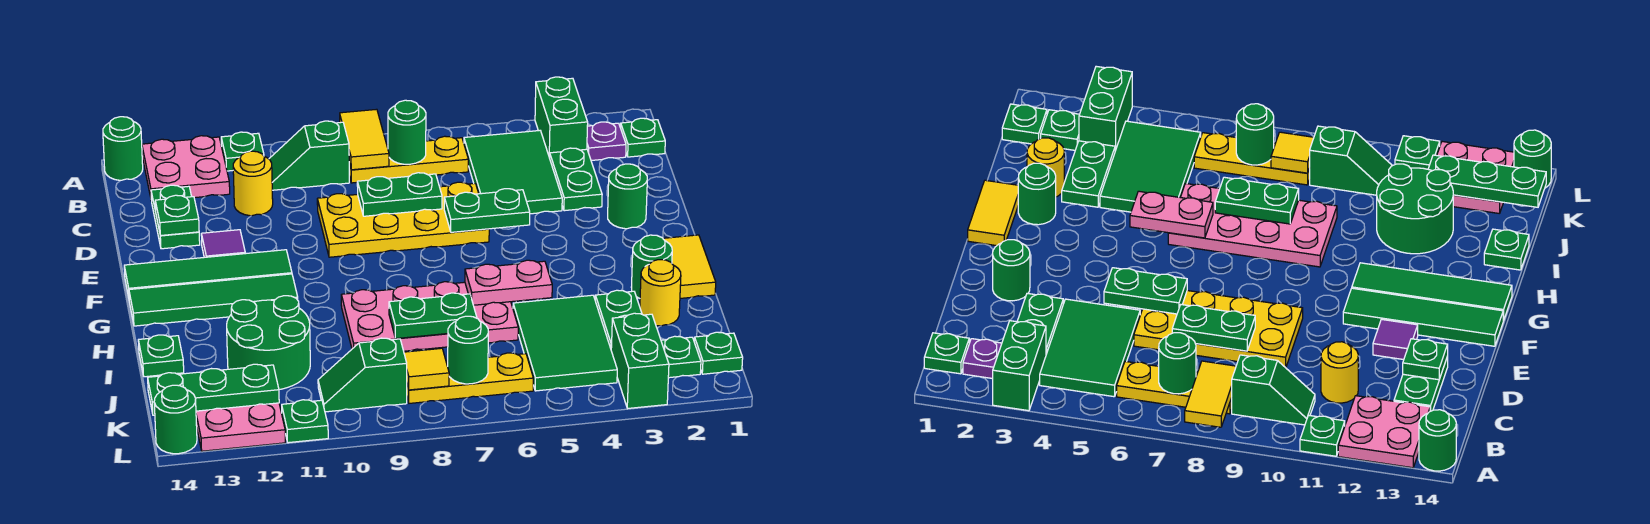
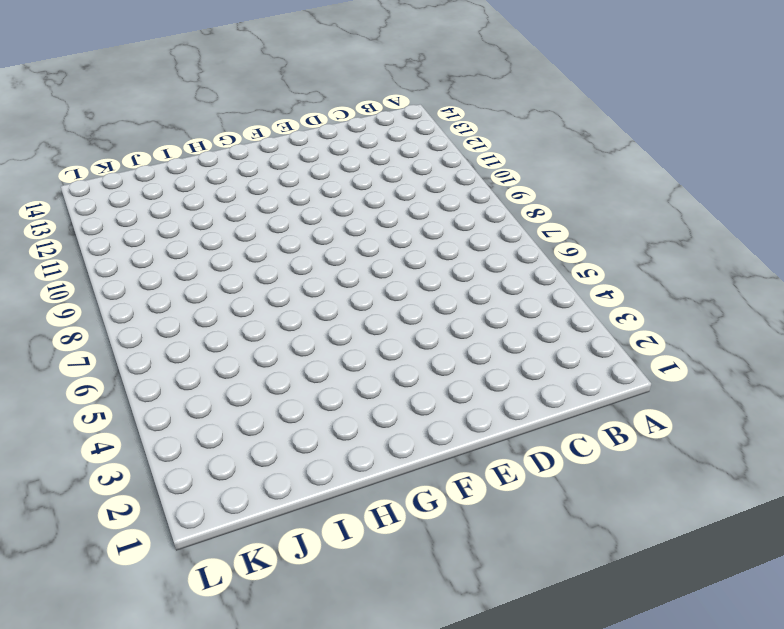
none -> green brick A3:B3 level 1
none -> green plate A11 level 1
none -> pink plate A12:B13 level 1
none -> green round brick A14 level 1

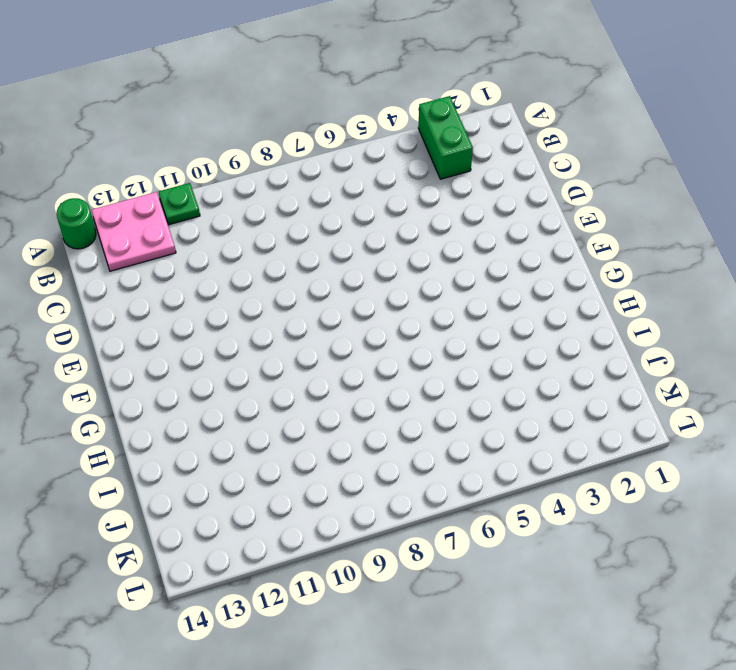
none -> green plate B1 level 1
none -> purple plate B2 level 1
none -> green tile B4:D5 level 1
none -> yellow plate B6:B8 level 1

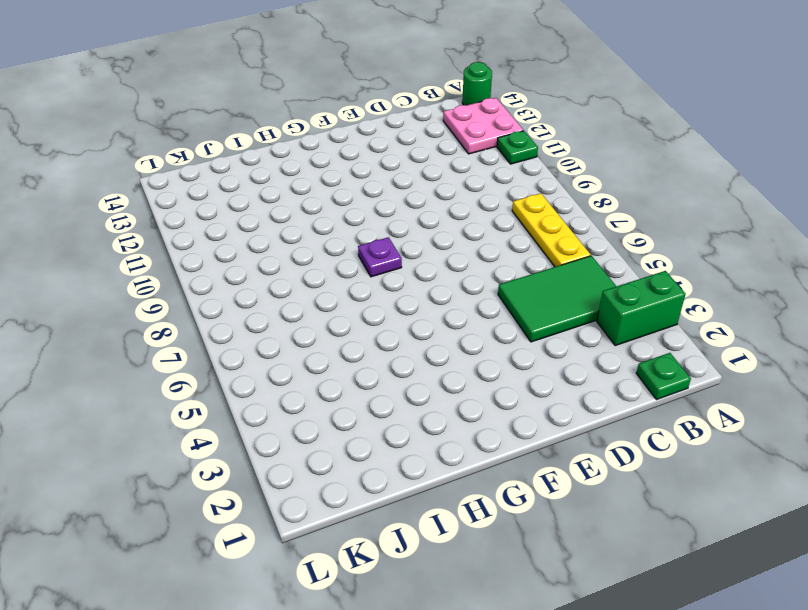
purple plate G8 level 1 -> purple plate B2 level 1
none -> green slope B9:B10 level 1 top 9
none -> green plate C3:D3 level 1
none -> yellow round brick C11 level 1
none -> green plate C13:D13 level 1

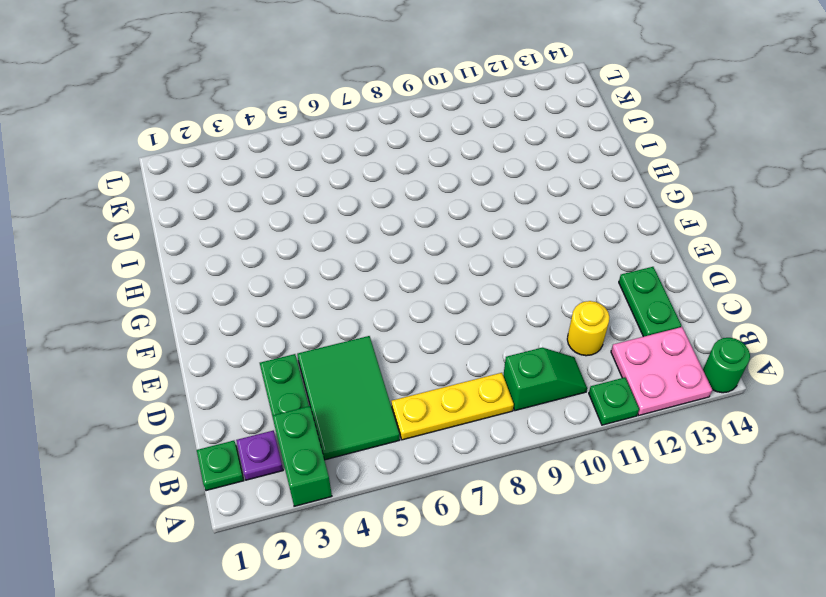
none -> yellow plate D6:E9 level 1
none -> green round brick E2 level 1
none -> purple tile E12 level 1
none -> green tile F11:F14 level 1

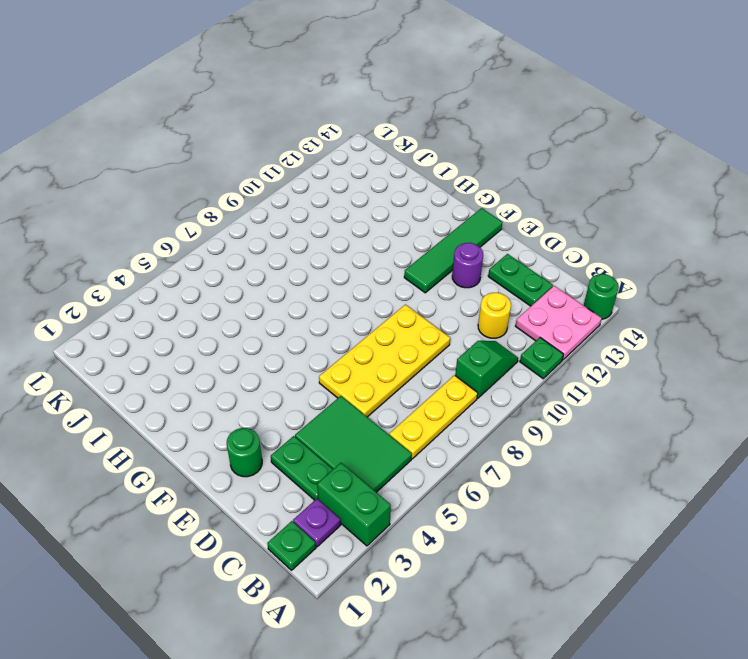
purple round brick E12 level 1 -> purple tile E12 level 1
none -> yellow tile G1:H1 level 1
none -> green tile G11:G14 level 1
none -> green round brick H2 level 1
none -> pink plate H6:I9 level 1

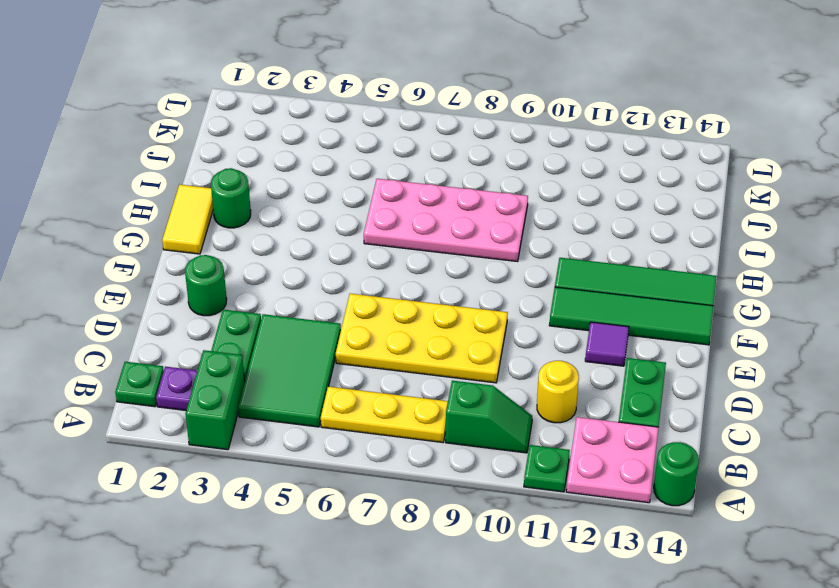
none -> yellow round brick I2 level 1
none -> green plate I3:J3 level 1
none -> green tile I4:K5 level 1
none -> green round brick I11:J12 level 1

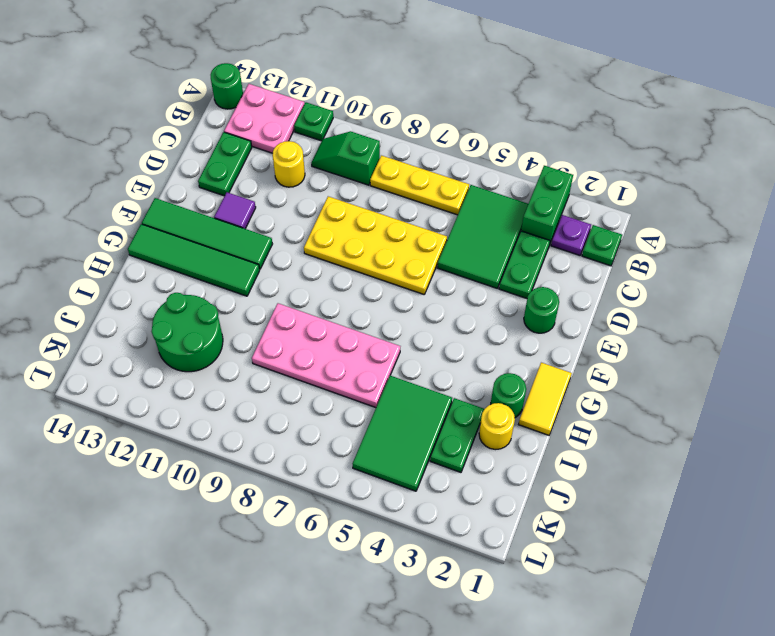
none -> green plate I14 level 1
none -> green plate K1 level 1
none -> green plate K2 level 1
none -> green brick K3:L3 level 1

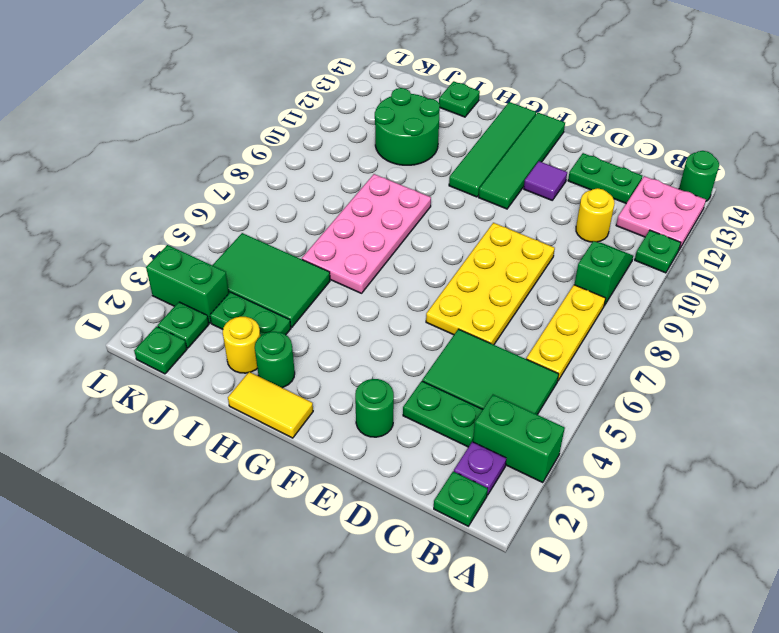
none -> yellow plate K6:K8 level 1
none -> green slope K9:K10 level 1 top 9
none -> pink plate K12:L13 level 1
none -> green plate L11 level 1

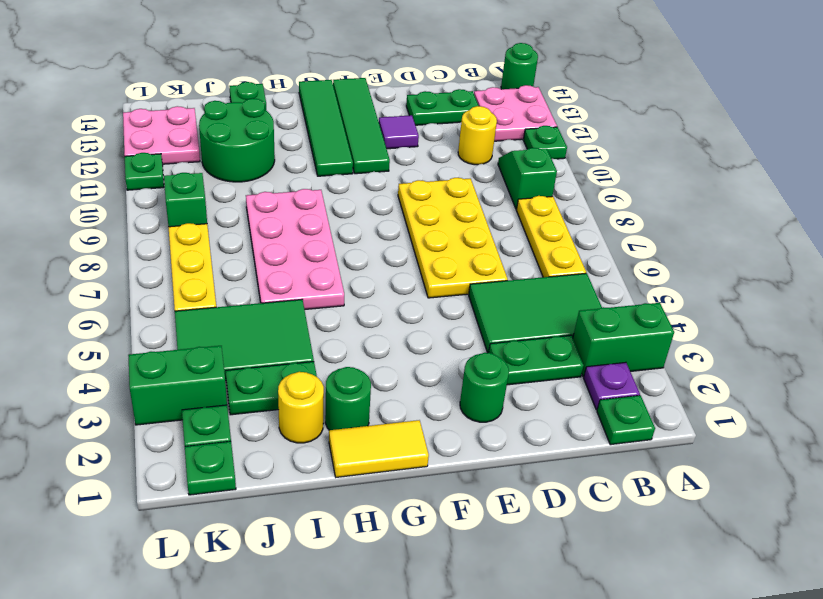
none -> green round brick L14 level 1
none -> yellow tile A8:B8 level 2
none -> green round brick B7 level 2
none -> green plate D7:D8 level 2

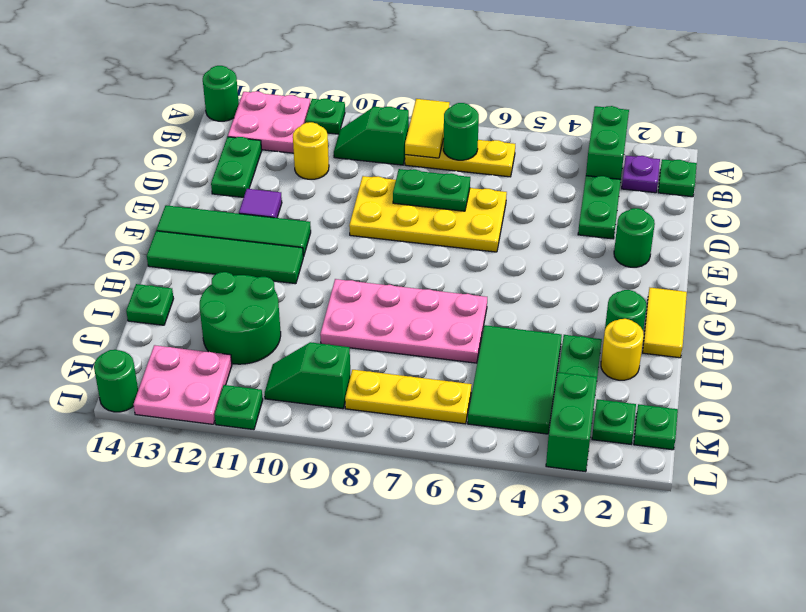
none -> green tile B4:D5 level 1
none -> green plate D13 level 2
none -> green plate E5:E6 level 2
none -> pink plate H5:H6 level 2

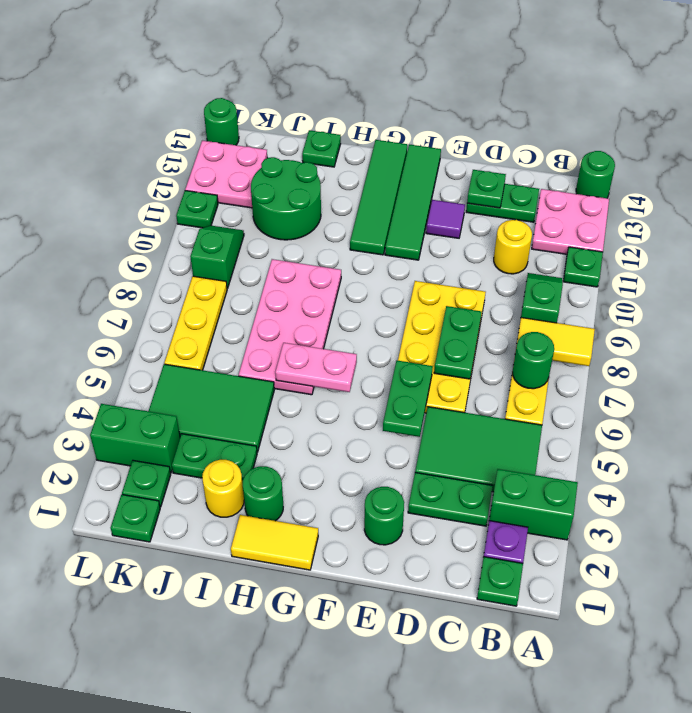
pink plate G6:H6 level 2 -> pink plate H5:H6 level 2
none -> green plate I7:I8 level 2
none -> green round brick K7 level 2
none -> yellow tile K8 level 2
none -> green plate K12:K14 level 2

